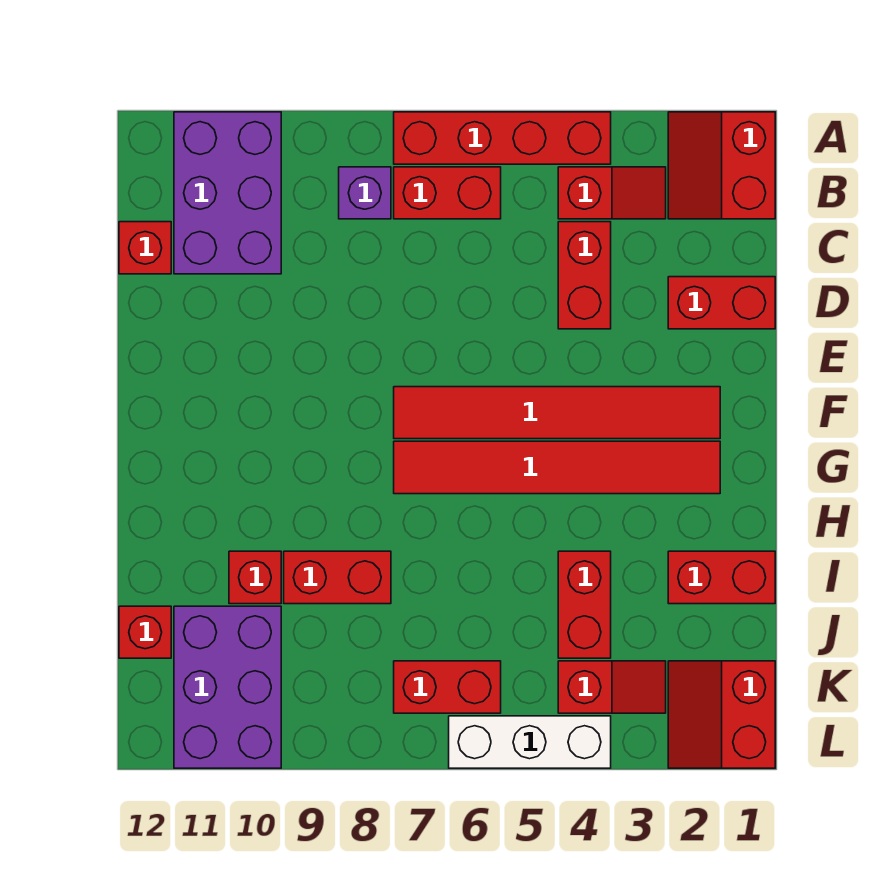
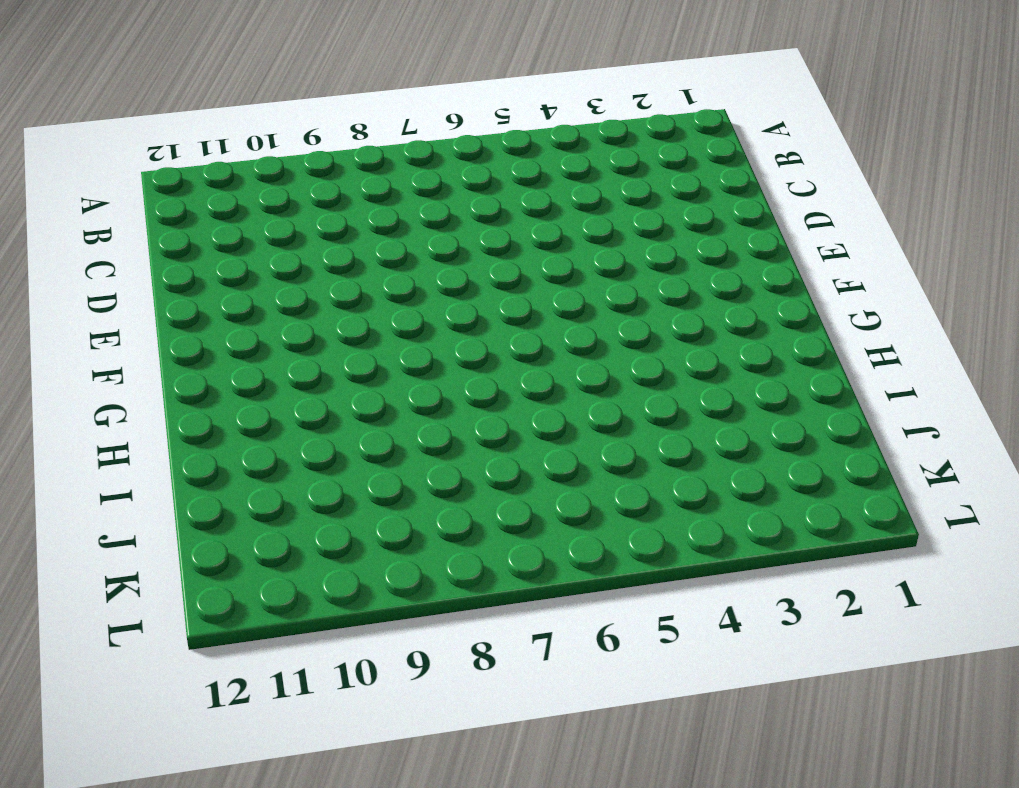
none -> red slope A1:B2 level 1 top 1
none -> red brick A4:A7 level 1
none -> purple brick A10:C11 level 1

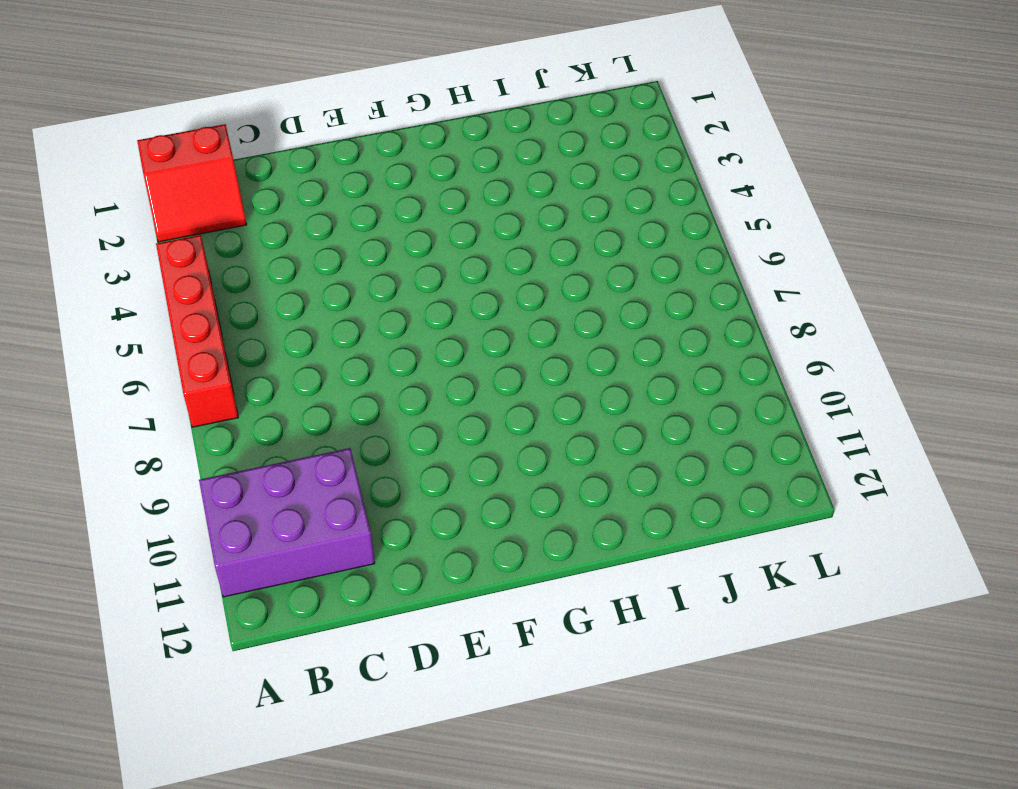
none -> red slope B3:B4 level 1 top 4
none -> red brick B6:B7 level 1
none -> purple brick B8 level 1

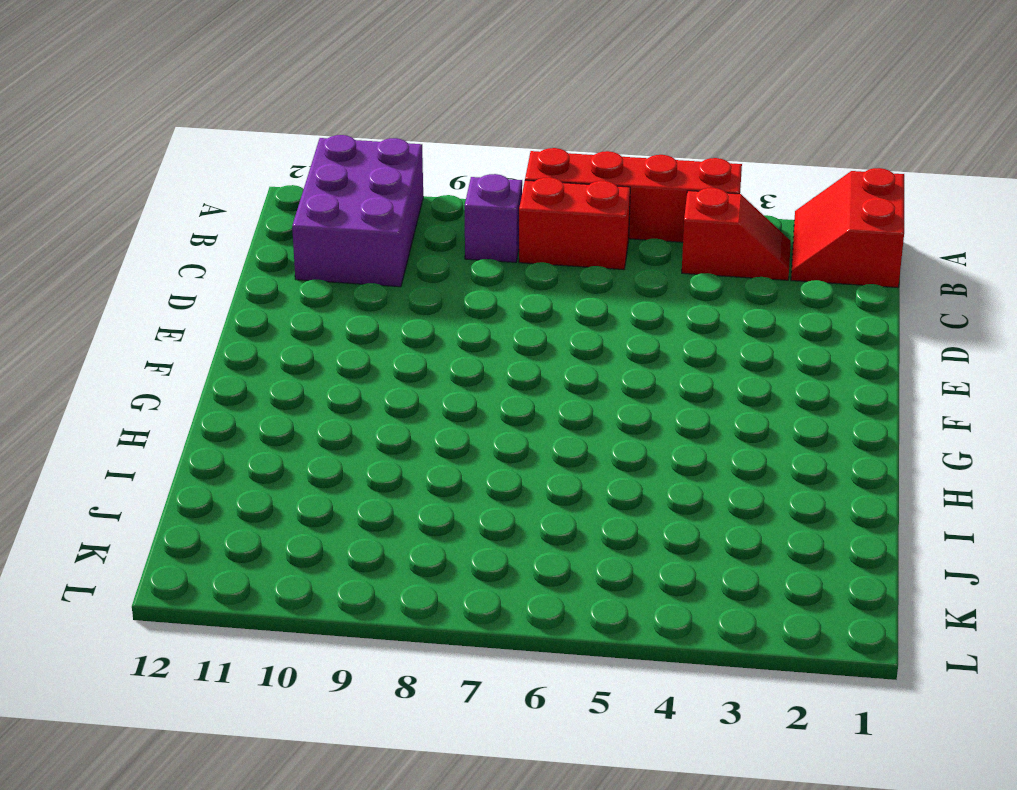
none -> red brick C4:D4 level 1
none -> red brick C12 level 1
none -> red brick D1:D2 level 1

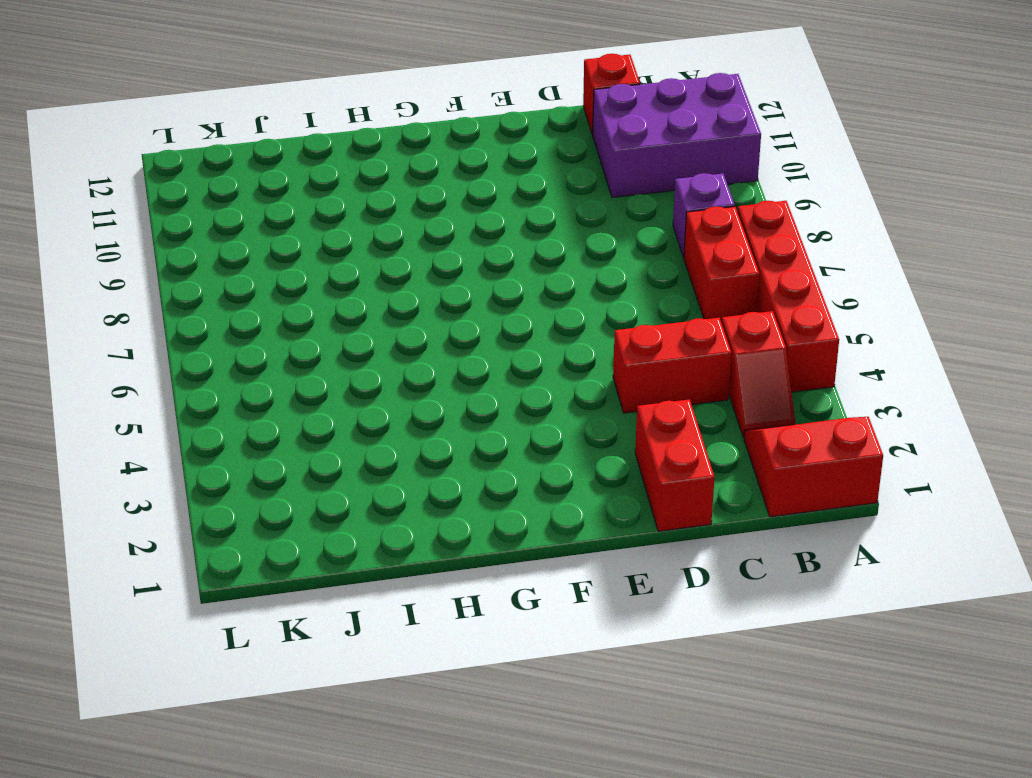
none -> red tile F2:F7 level 1
none -> red tile G2:G7 level 1
none -> red brick I1:I2 level 1

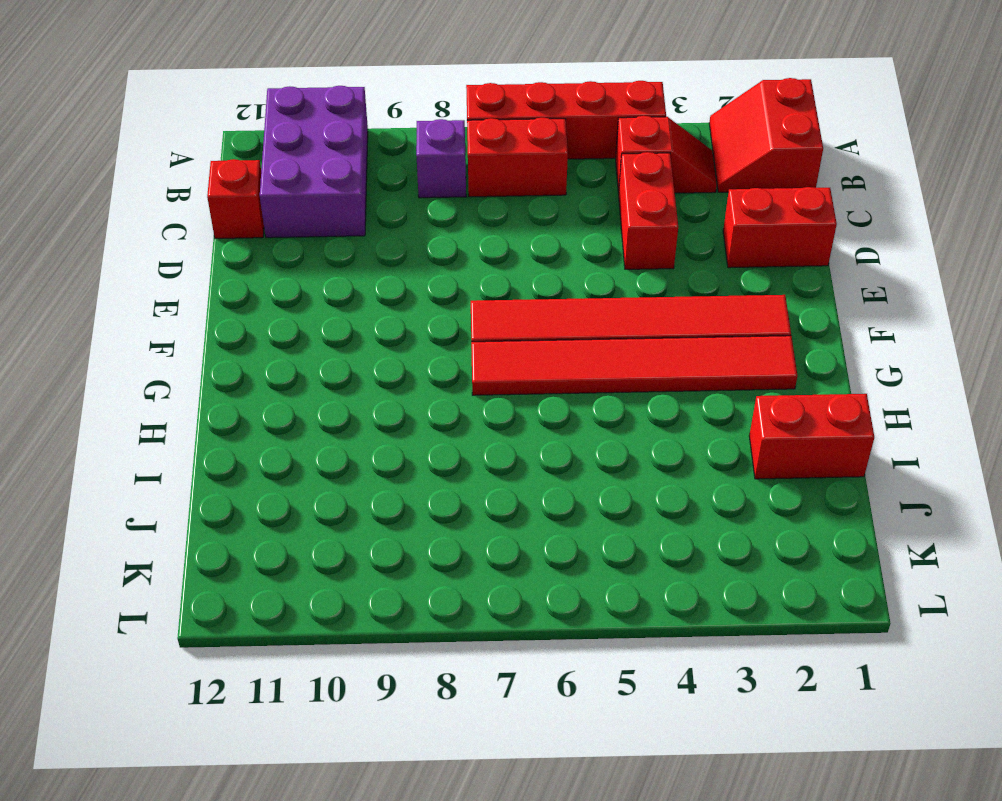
none -> red brick I4:J4 level 1
none -> red brick I8:I9 level 1
none -> red brick I10 level 1

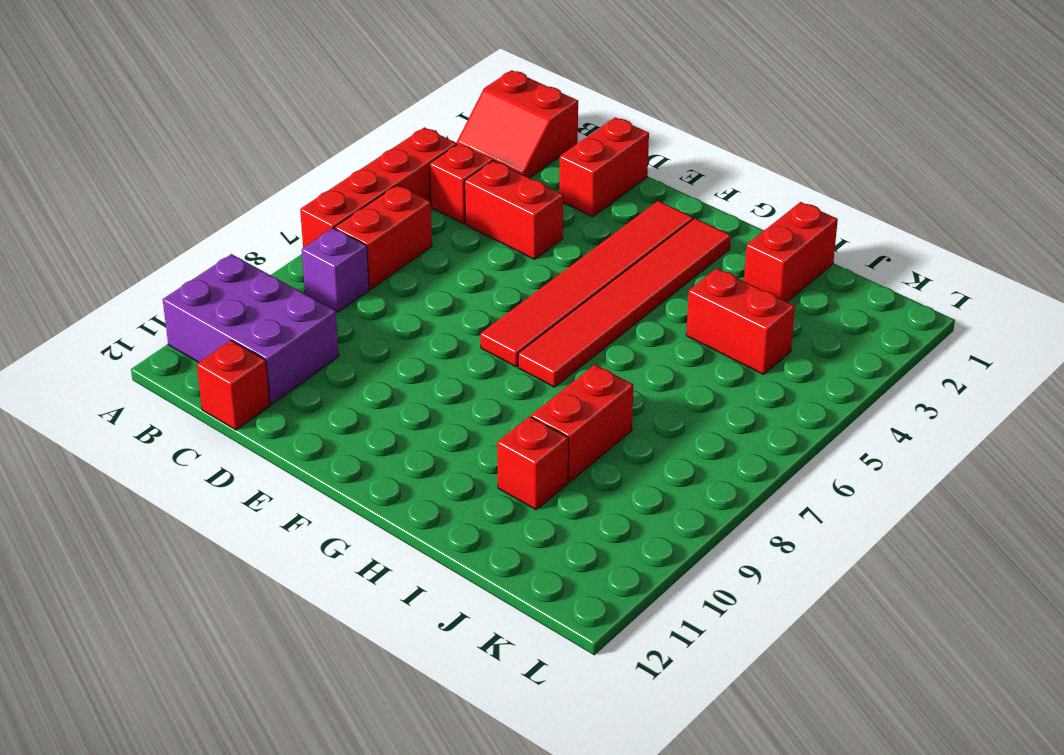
none -> purple brick J10:L11 level 1
none -> red brick J12 level 1
none -> red slope K1:L2 level 1 top 1

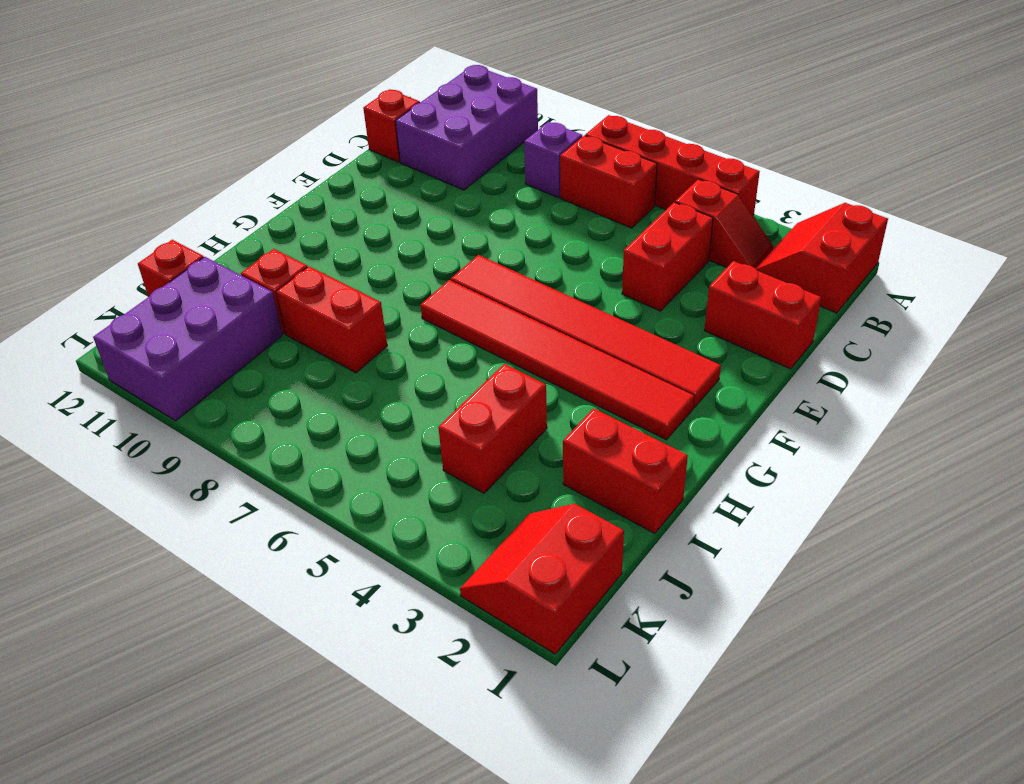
none -> red slope K3:K4 level 1 top 4
none -> red brick K6:K7 level 1
none -> white brick L4:L6 level 1

